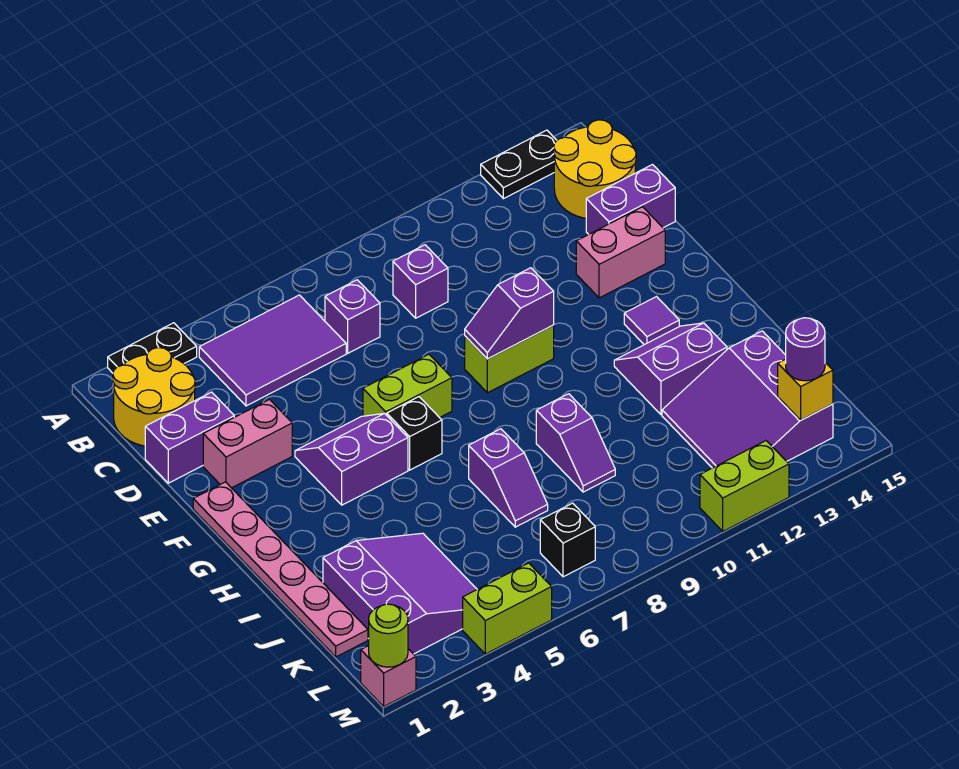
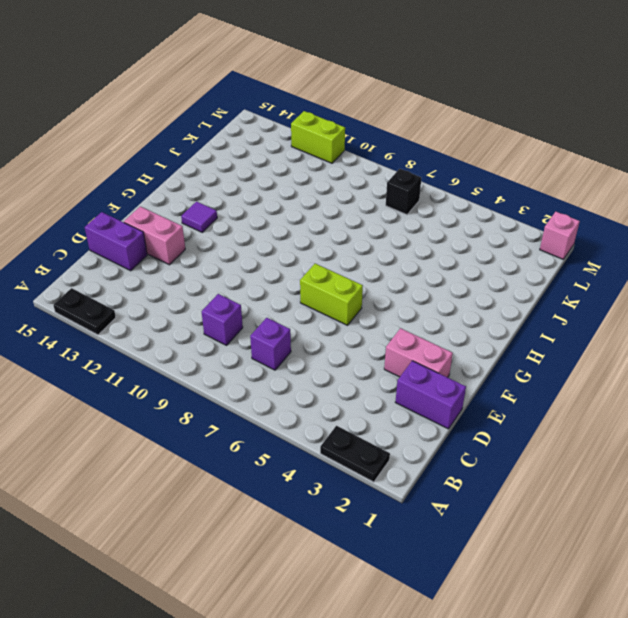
none -> yellow round brick B1:C2 level 1
none -> purple tile B4:C6 level 1
none -> yellow round brick B14:C15 level 1
none -> pink plate F1:K1 level 1

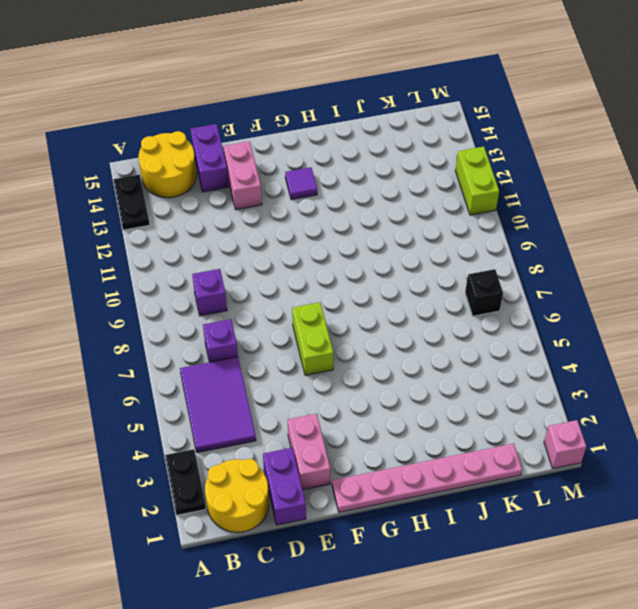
none -> purple slope F4:G5 level 1 top G
none -> lime brick F9:F10 level 1
none -> black brick G6 level 1
none -> purple slope H12:I13 level 1 top I

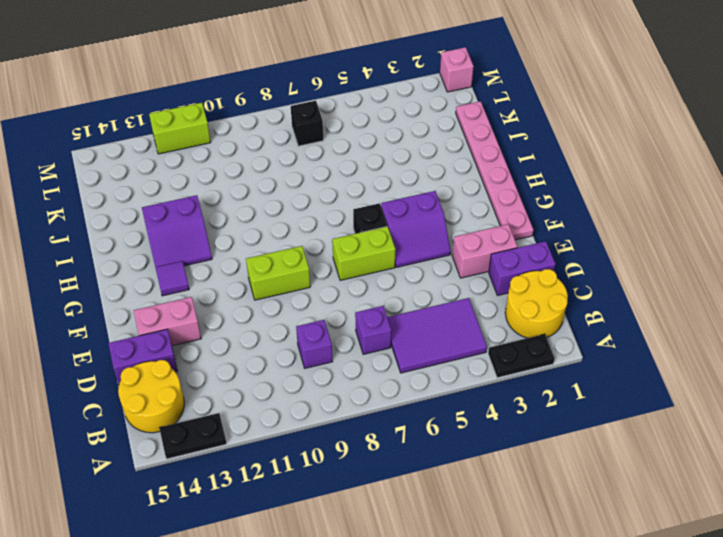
none -> purple slope I7:J7 level 1 top I
none -> purple slope I9:J9 level 1 top I
none -> purple slope J2:L4 level 1 top 2
none -> purple slope J12:L14 level 1 top 14

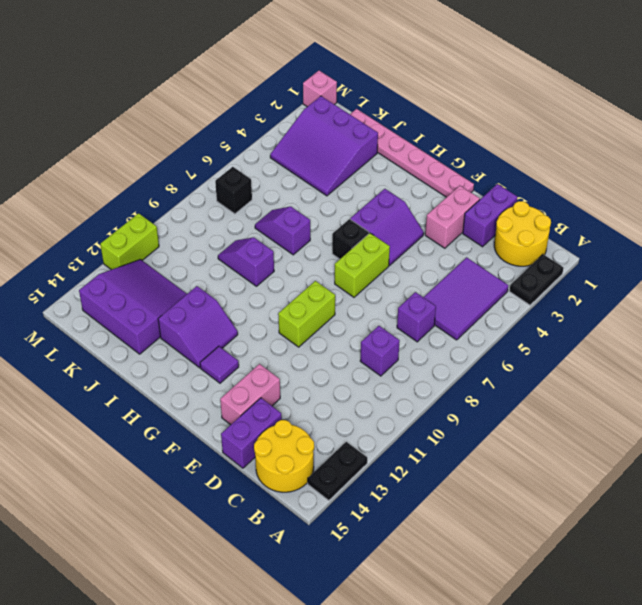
none -> lime brick M4:M5 level 1
none -> purple slope F9:F10 level 2 top 10
none -> yellow brick L14 level 2
none -> lime round brick M1 level 2

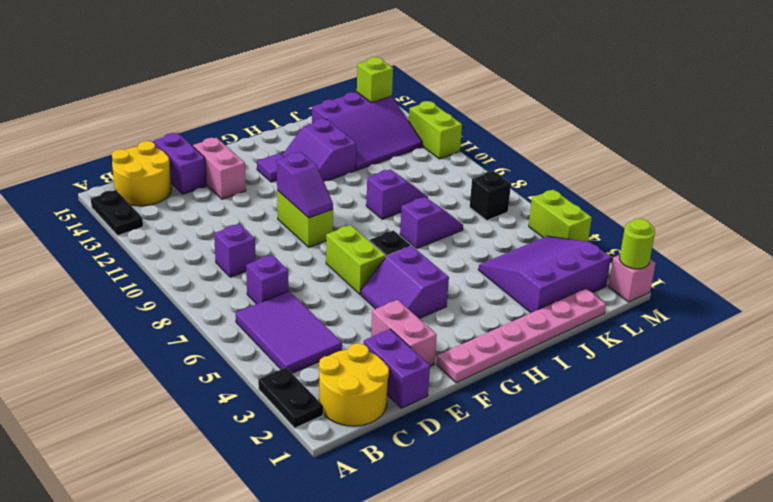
lime brick L14 level 2 -> yellow brick L14 level 2
none -> purple round brick L14 level 3

